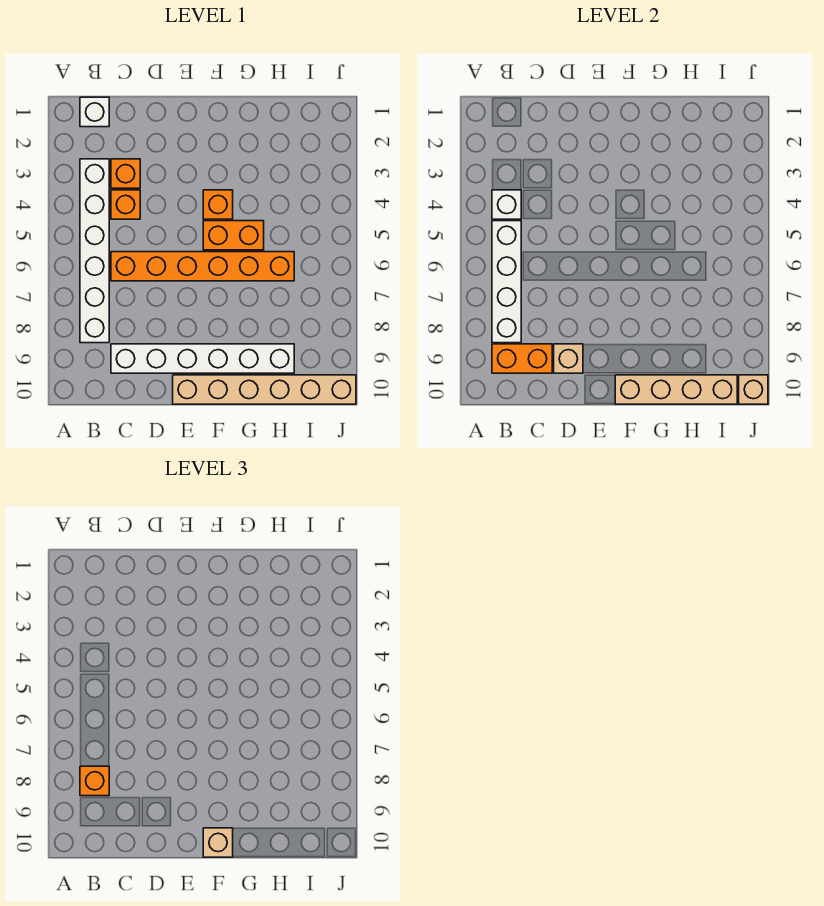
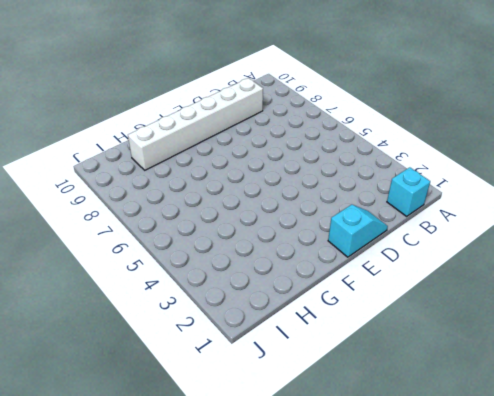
cyan brick B1 level 1 -> white brick B1 level 1
cyan slope D1:E1 level 1 top E -> none
none -> white brick B3:B8 level 1
none -> orange brick C3 level 1
none -> orange brick C4 level 1

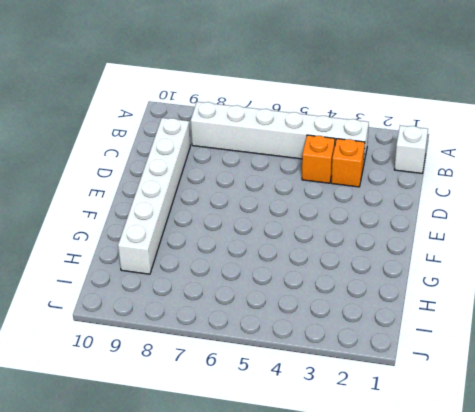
none -> orange brick C6:H6 level 1
none -> tan brick E10:J10 level 1
none -> orange brick F4 level 1

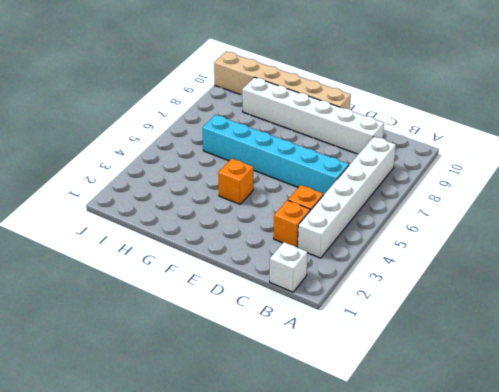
cyan brick C6:H6 level 1 -> orange brick C6:H6 level 1
none -> orange brick F5:G5 level 1
none -> white brick B4 level 2
none -> white brick B5:B8 level 2

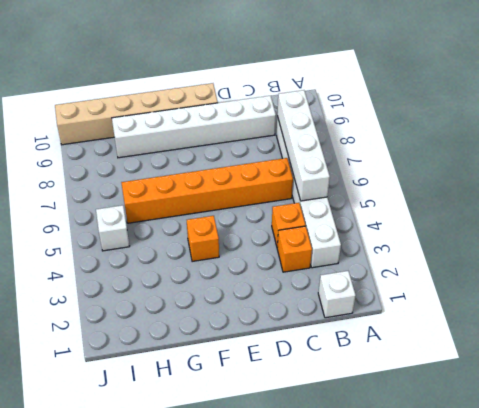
white brick I5 level 1 -> white brick B4 level 2
none -> orange brick F5:G5 level 1
none -> orange brick B9:C9 level 2
none -> tan brick D9 level 2

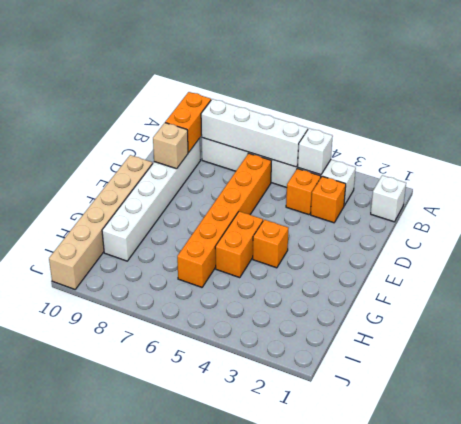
none -> tan brick F10:I10 level 2
none -> tan brick J10 level 2
none -> orange brick B8 level 3

